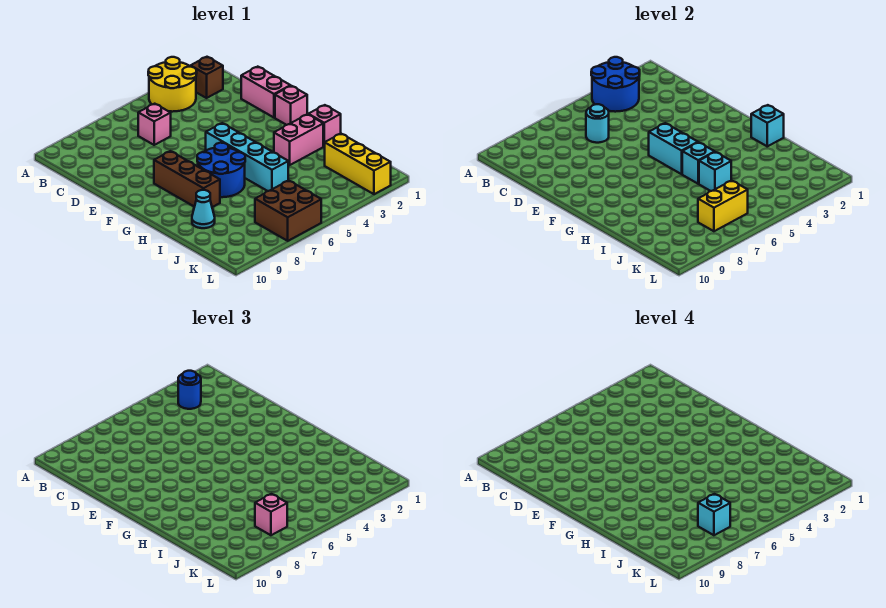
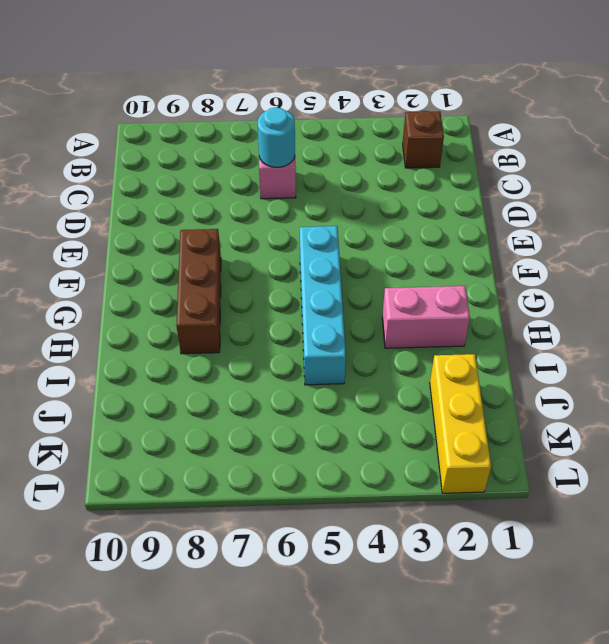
none -> yellow round brick A3:B4 level 1
none -> pink brick D1:E1 level 1
none -> pink brick F1 level 1

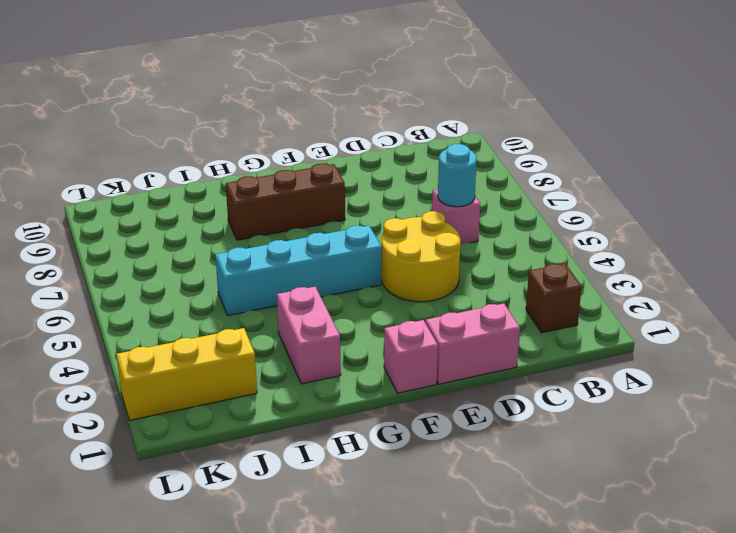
yellow round brick D4:E5 level 1 -> yellow round brick A3:B4 level 1
none -> blue round brick G6:H7 level 1
none -> pink brick H1 level 1
none -> cyan cone I9 level 1

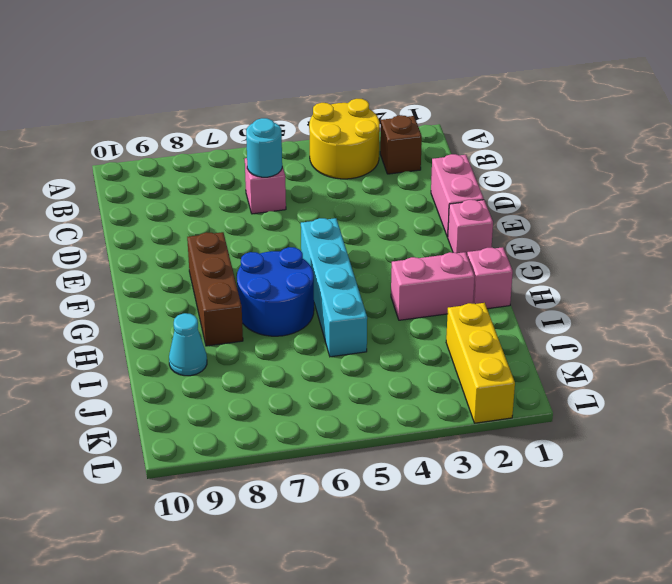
none -> brown brick K6:L7 level 1
none -> blue round brick A3:B4 level 2
none -> cyan brick F5:G5 level 2

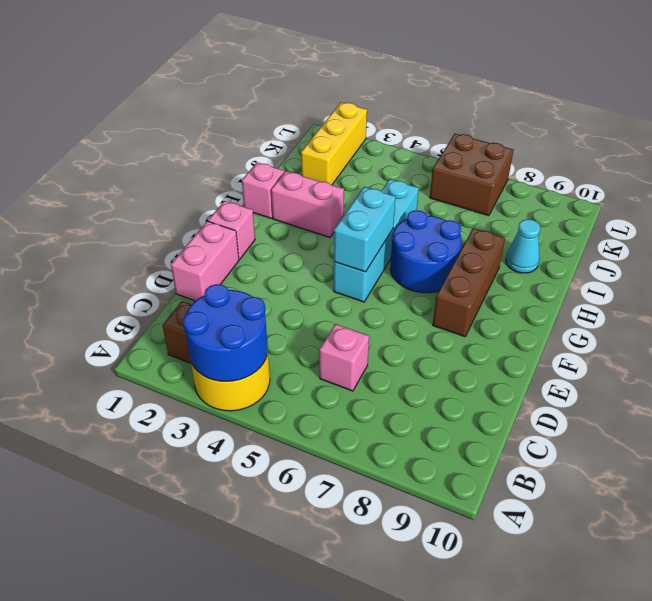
none -> cyan round brick C6 level 2
none -> cyan brick H1 level 2
none -> cyan brick H5 level 2

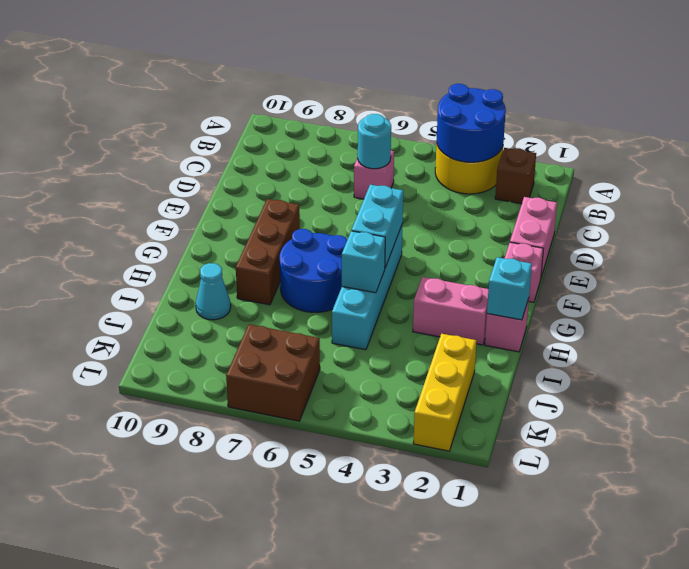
none -> cyan brick I5 level 2
none -> yellow brick K6:K7 level 2
none -> blue round brick B3 level 3

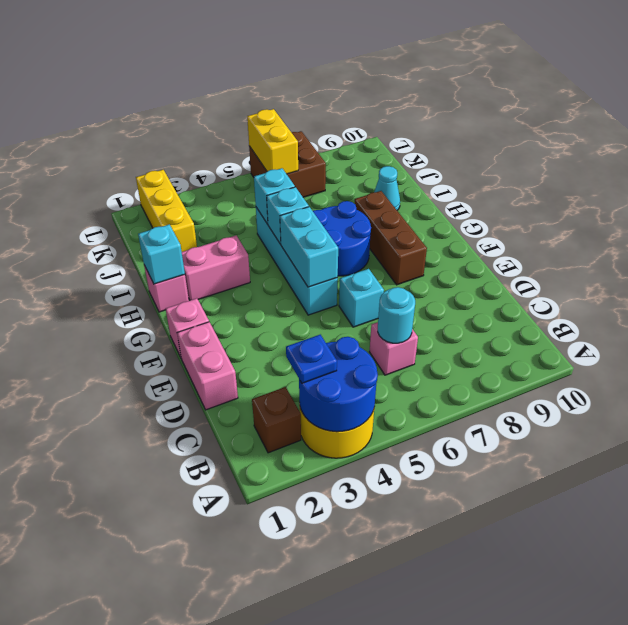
blue plate B3 level 3 -> blue round brick B3 level 3
cyan brick E6 level 1 -> cyan brick K7 level 4
yellow brick K6:L6 level 2 -> yellow brick K6:K7 level 2
none -> pink brick K7 level 3

